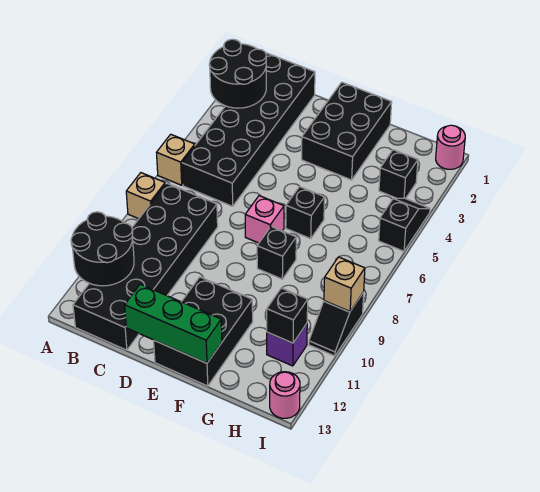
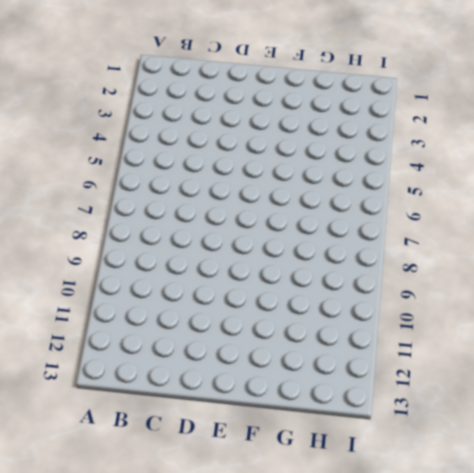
none -> tan brick A6 level 1
none -> tan brick A8 level 1
none -> black brick B1:C6 level 1

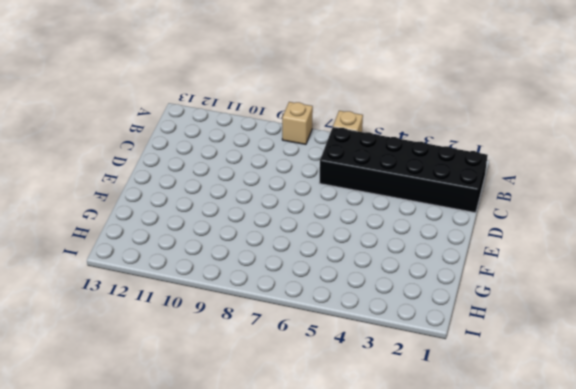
none -> black brick B8:C13 level 1
none -> black brick E1:F3 level 1
none -> pink brick E7 level 1

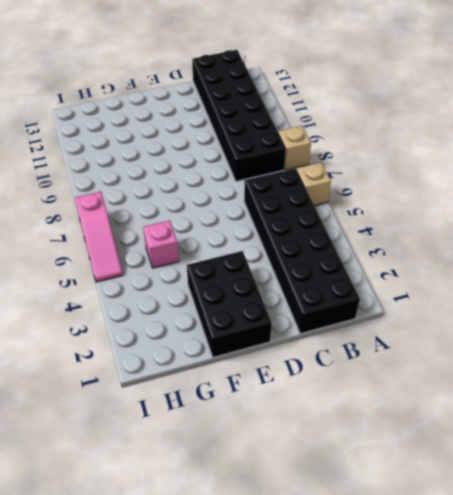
pink brick G5 level 1 -> pink brick E7 level 1
pink slope I5:I7 level 1 top 7 -> black slope I4:I5 level 1 top 5
none -> black brick E11:F13 level 1
none -> black brick F6 level 1
none -> black brick F8 level 1

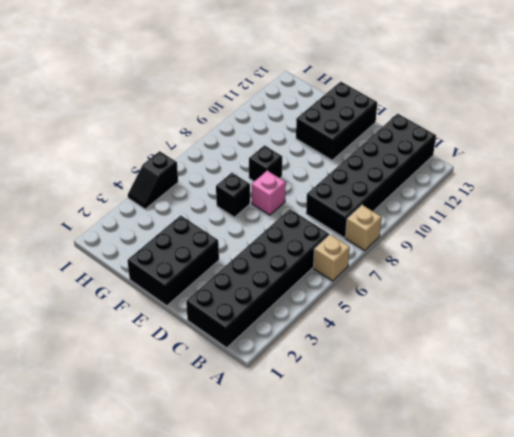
none -> black brick H3 level 1
none -> purple brick H11 level 1
none -> pink round brick I1 level 1

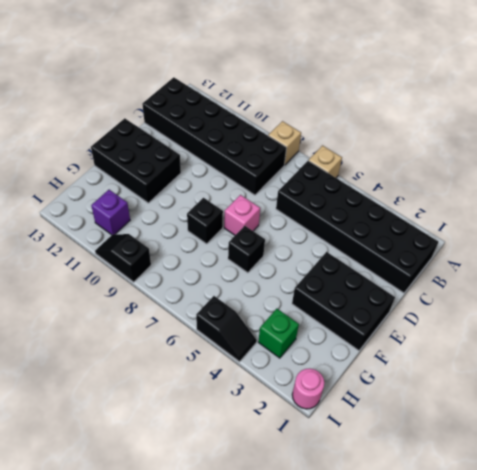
green brick H3 level 1 -> black brick H3 level 1
none -> pink round brick I13 level 1
none -> black round brick A2:B3 level 2
none -> black round brick A11:B12 level 2

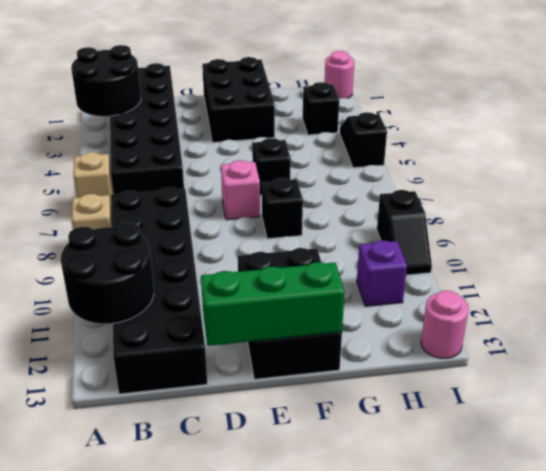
none -> black brick H11 level 2
none -> tan brick I9 level 2

